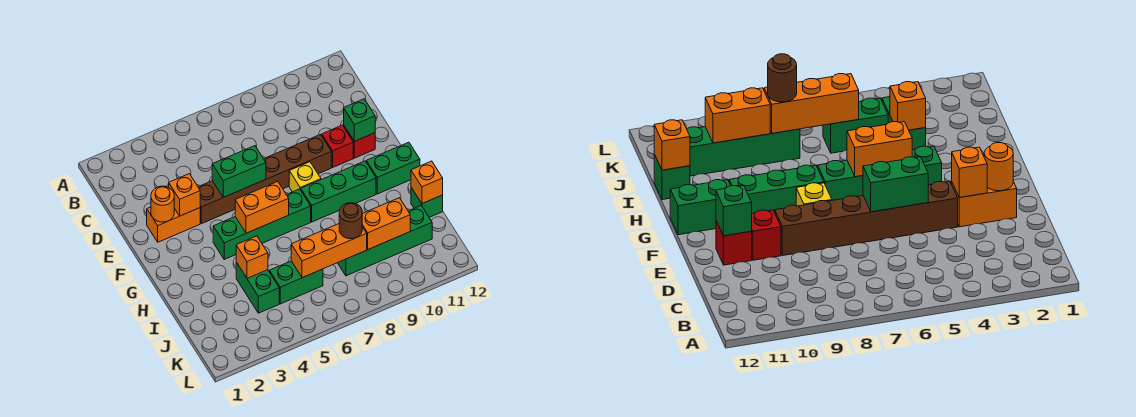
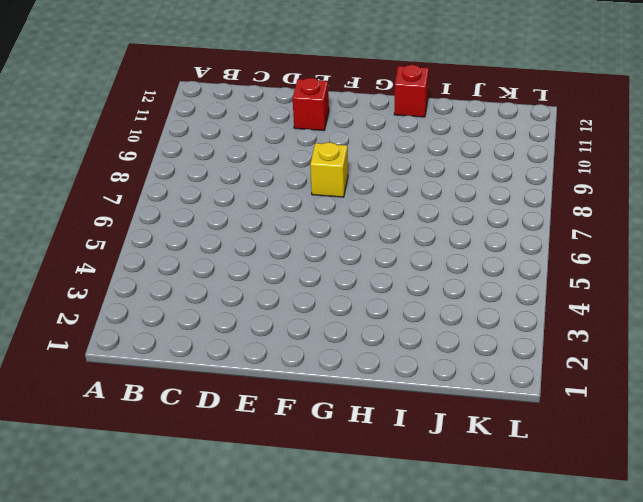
red brick H12 level 1 -> red brick E10 level 1
none -> orange brick E2:E3 level 1
none -> brown brick E4:E9 level 1
none -> green brick G4:G7 level 1

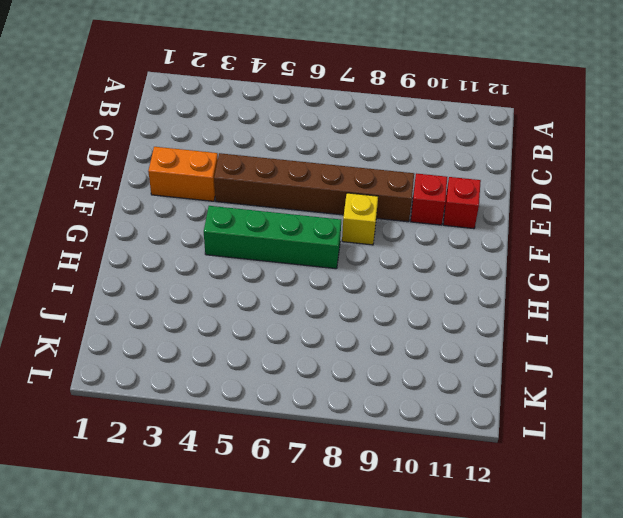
none -> green brick G8:G10 level 1
none -> green brick G11:G12 level 1
none -> green brick I4:J4 level 1

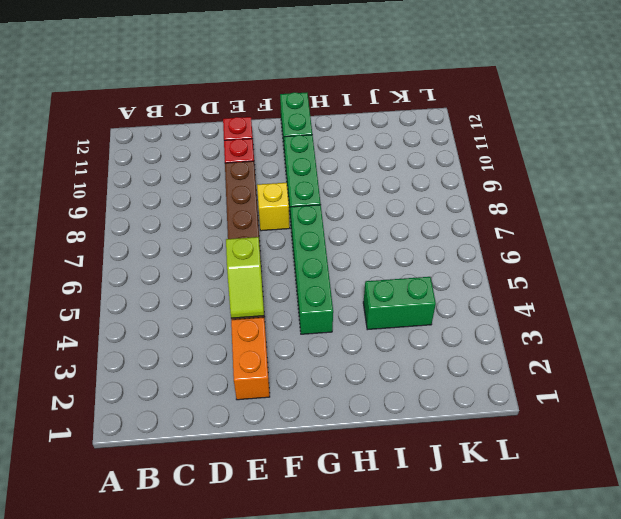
lime slope E4:E5 level 2 top 5 -> green brick E5:E6 level 2
none -> green brick I12 level 1
none -> green brick J5:J6 level 1
none -> green brick J8:J11 level 1

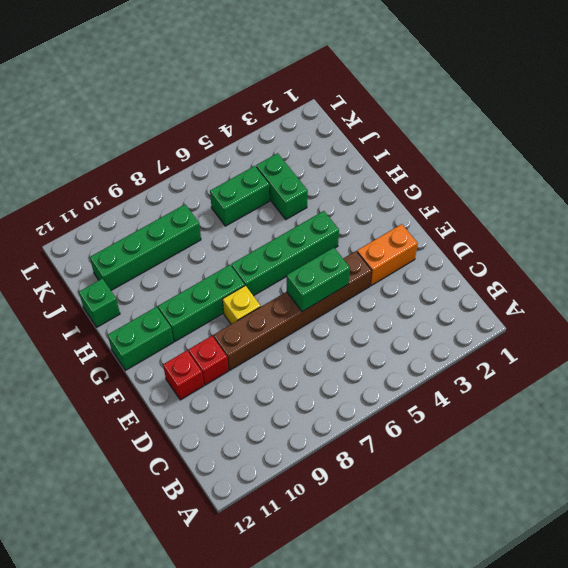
none -> orange round brick E2 level 2
none -> orange brick E3 level 2
none -> green brick E11 level 2

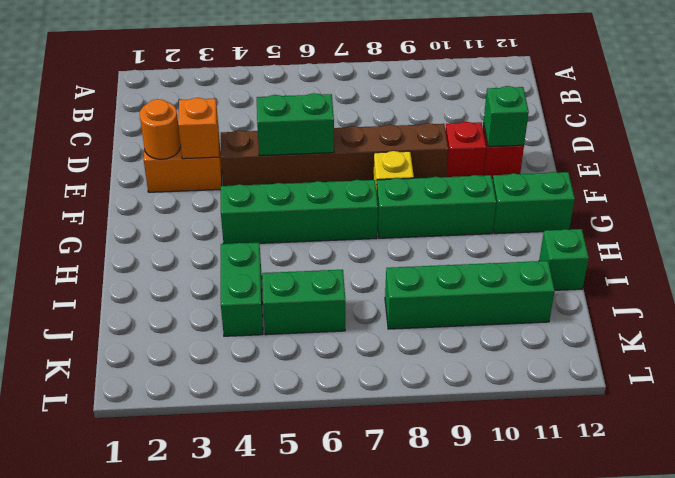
none -> orange brick G5:G6 level 2
none -> orange brick I4 level 2
none -> orange brick I12 level 2

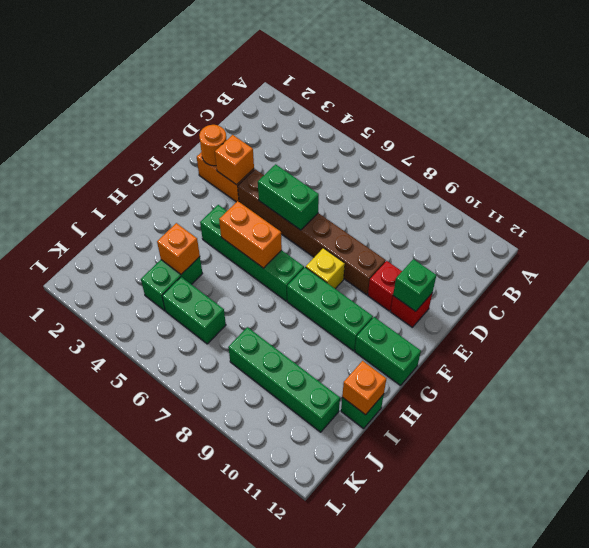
none -> orange brick J6:J8 level 2
none -> orange brick J9:J10 level 2
none -> brown round brick J8 level 3

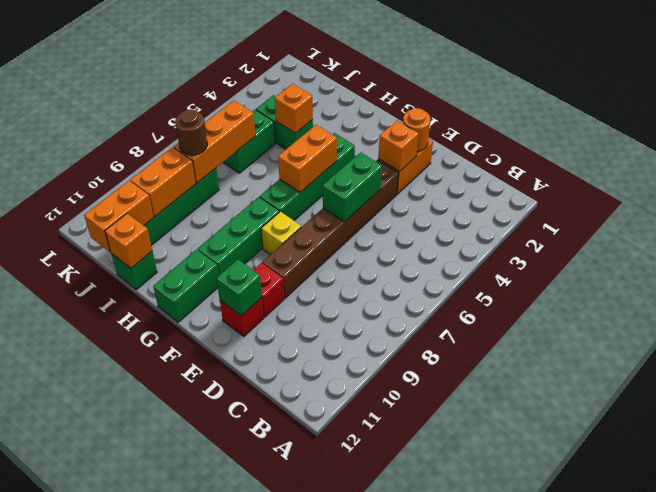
orange brick J11:J12 level 2 -> none

